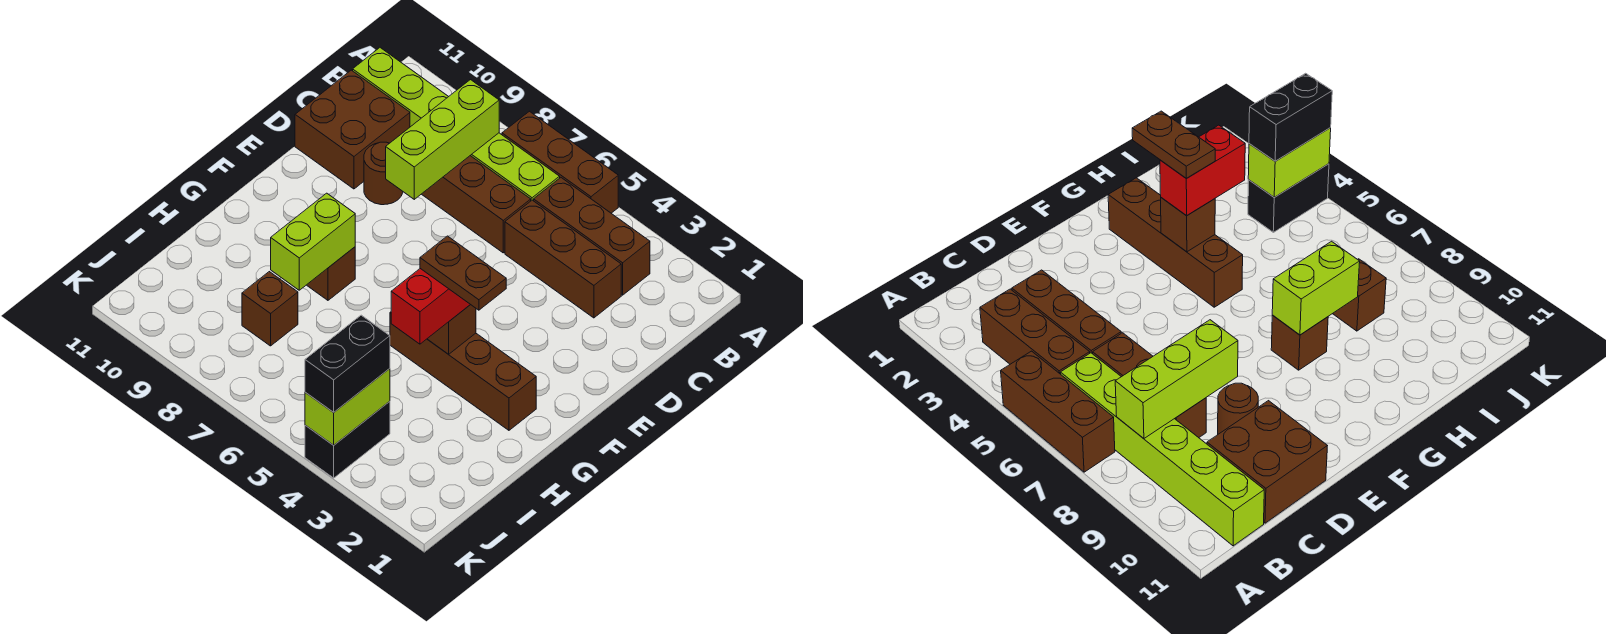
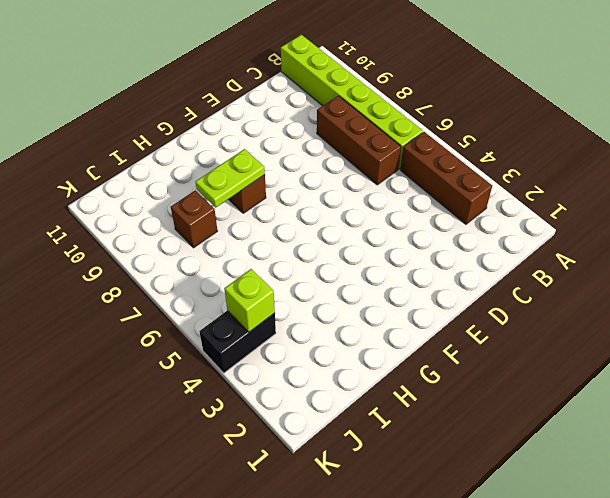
lime plate G8:H8 level 2 -> lime brick G8:H8 level 2
lime brick J4 level 2 -> lime brick J4:K4 level 2
none -> brown brick A5:A7 level 1
none -> brown brick C3:C5 level 1
none -> brown brick C10:D11 level 1

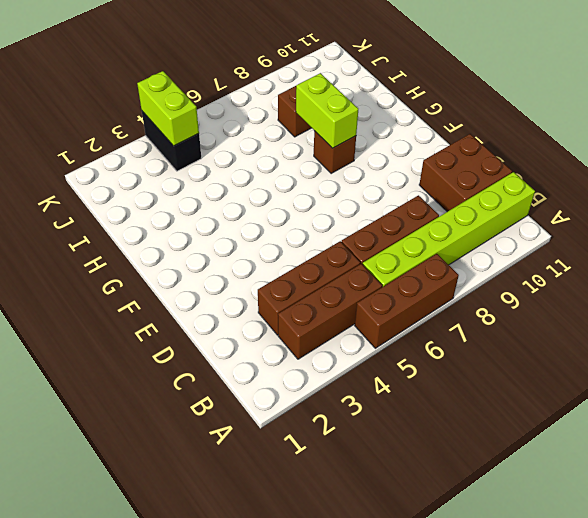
none -> brown round brick D9 level 1
none -> brown brick G2:G5 level 1
none -> lime brick B8:D8 level 2

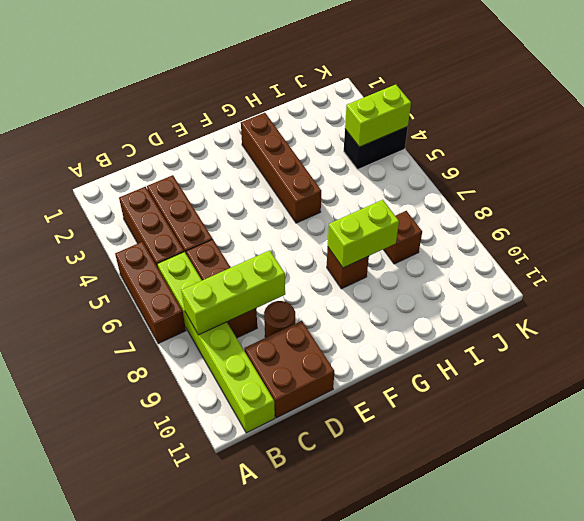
none -> brown brick G4 level 2
none -> red brick G4:H4 level 3
none -> black brick J4:K4 level 3

